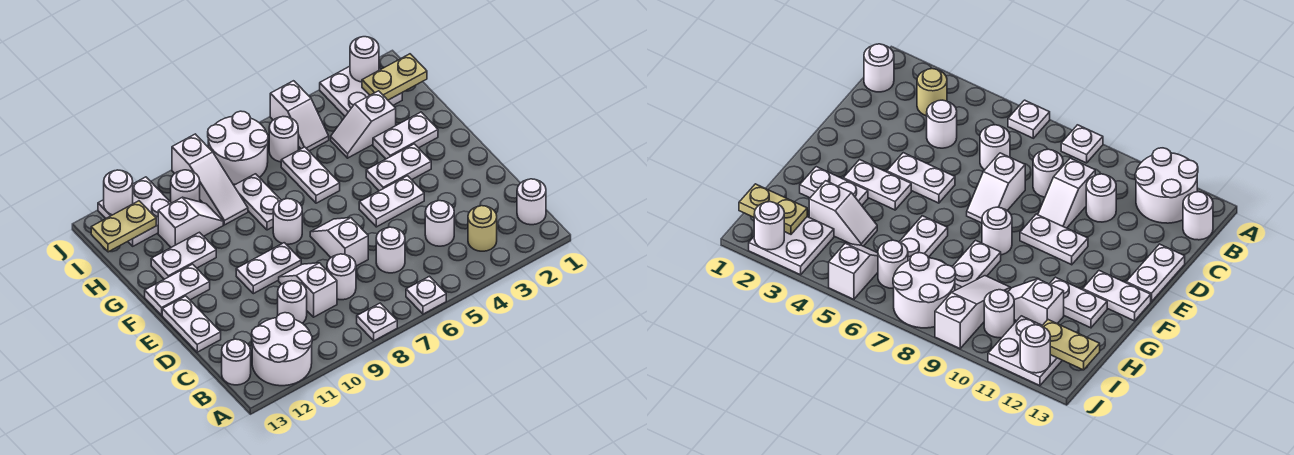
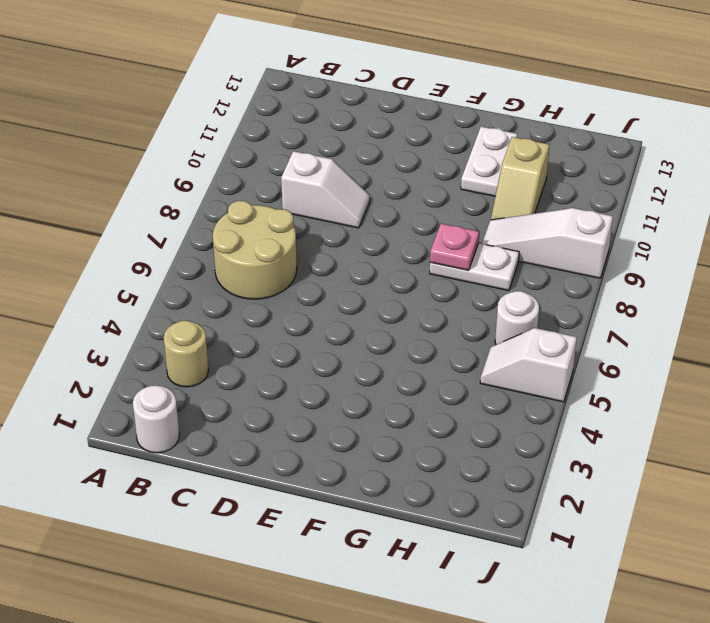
tan round brick B6:C7 level 1 -> white round brick C6 level 1
pink plate G8 level 2 -> none
tan slope H10:H11 level 1 top 11 -> white slope H10:H11 level 1 top 11
none -> white plate A6 level 1
none -> white plate A8 level 1
none -> white round brick A11:B12 level 1
none -> white round brick B13 level 1

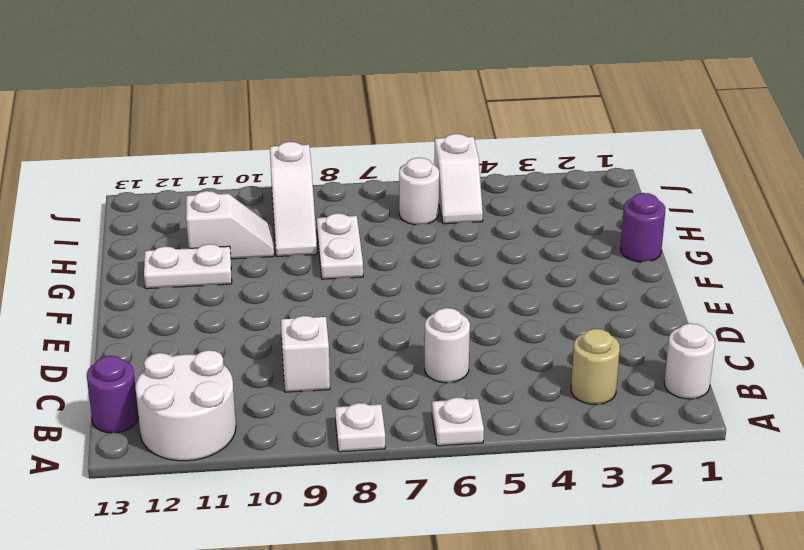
purple round brick B13 level 1 -> white round brick B13 level 1
purple round brick G1 level 1 -> none
none -> white round brick C4 level 1
none -> white round brick C8 level 1
none -> white round brick C10 level 1
none -> white slope D7:E7 level 1 top D

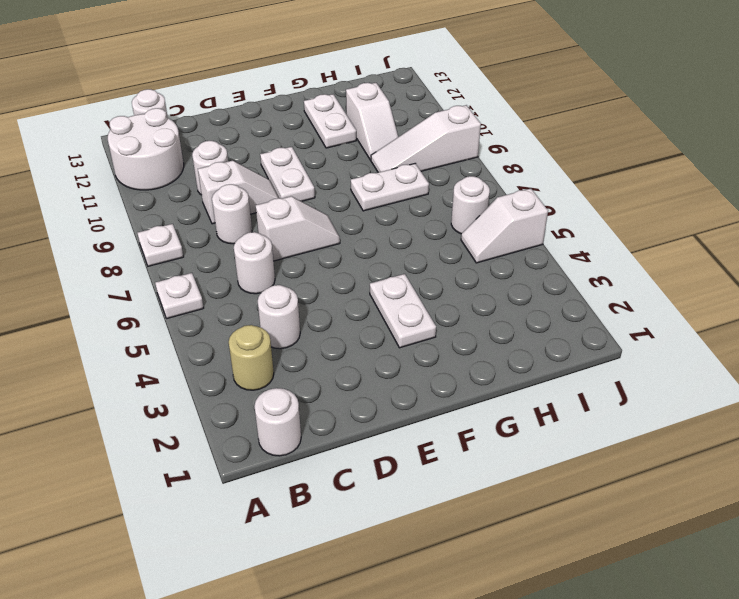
none -> white plate D13:E13 level 1
none -> white plate E4:E5 level 1
none -> white round brick F8 level 1
none -> white plate F12:F13 level 1

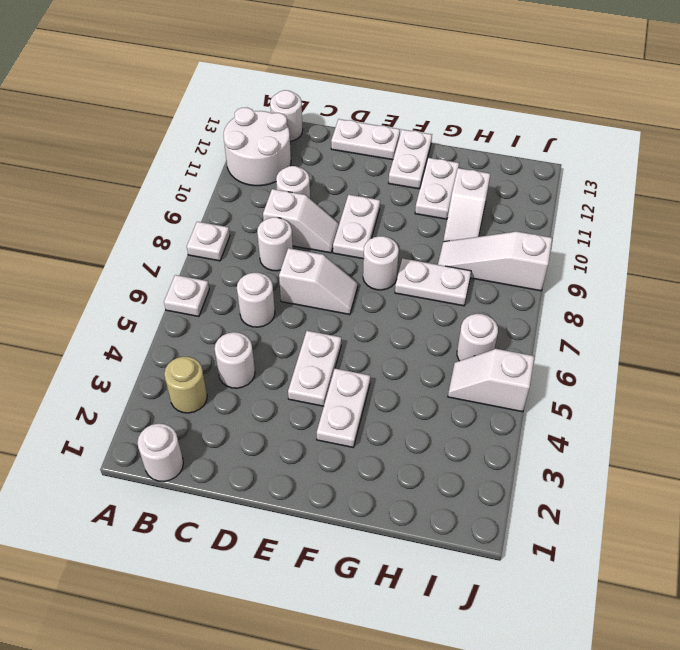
none -> white plate G2:G3 level 1
none -> white plate G6:H6 level 1
none -> white slope H3:H4 level 1 top 3
none -> white plate I2:J3 level 1

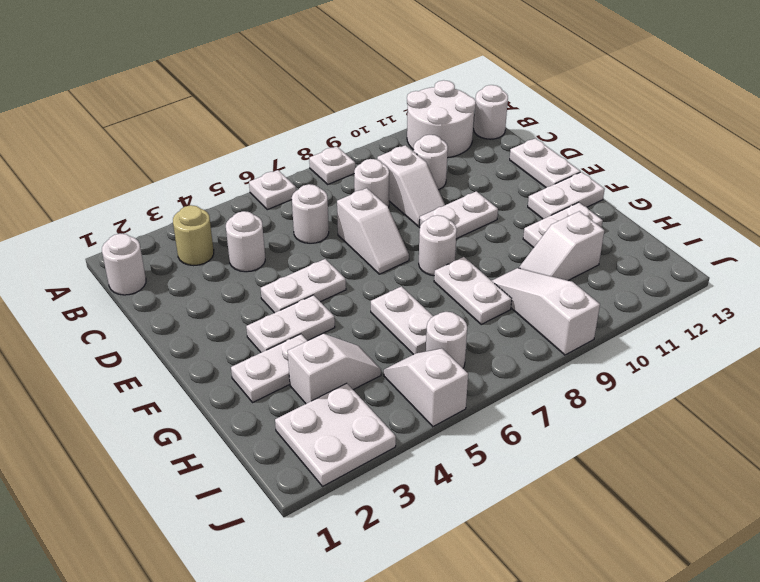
none -> white round brick I7:J8 level 1
none -> white round brick I10 level 1
none -> white plate I11:J12 level 1
none -> tan plate I1:I2 level 2

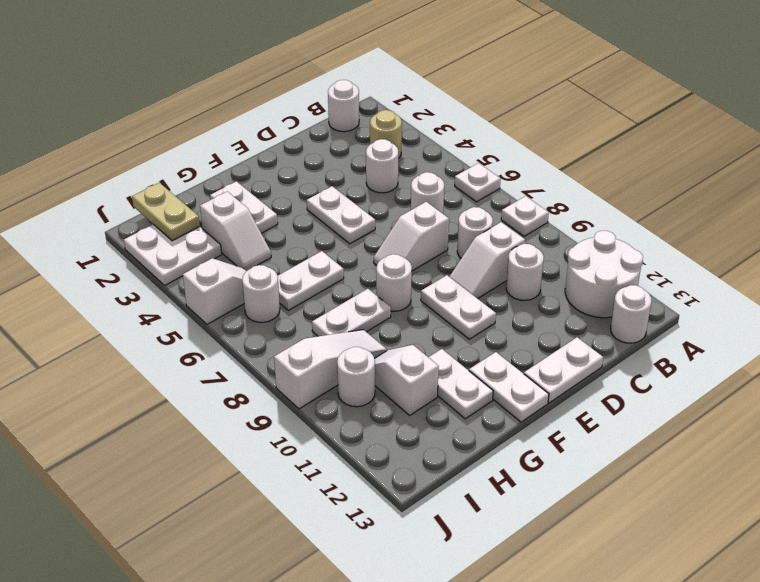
none -> white plate F3:F4 level 1
none -> white round brick I7:J8 level 1
none -> white plate I11:J12 level 1
none -> tan plate I12:I13 level 2

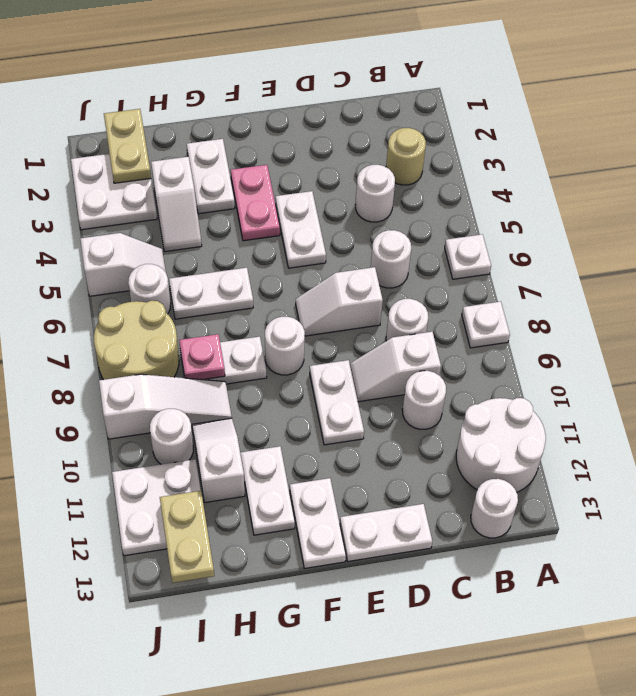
pink plate F3:F4 level 1 -> white plate F3:F4 level 1
pink plate H8 level 2 -> none
tan round brick I7:J8 level 1 -> white round brick I7:J8 level 1
none -> white round brick B1 level 1
none -> white round brick J2 level 2
none -> white round brick J12 level 2

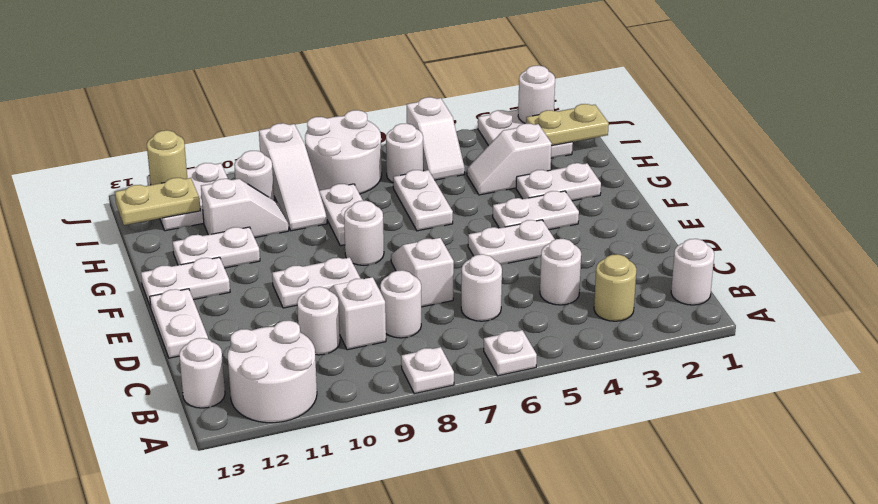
tan round brick J12 level 2 -> white round brick J12 level 2

